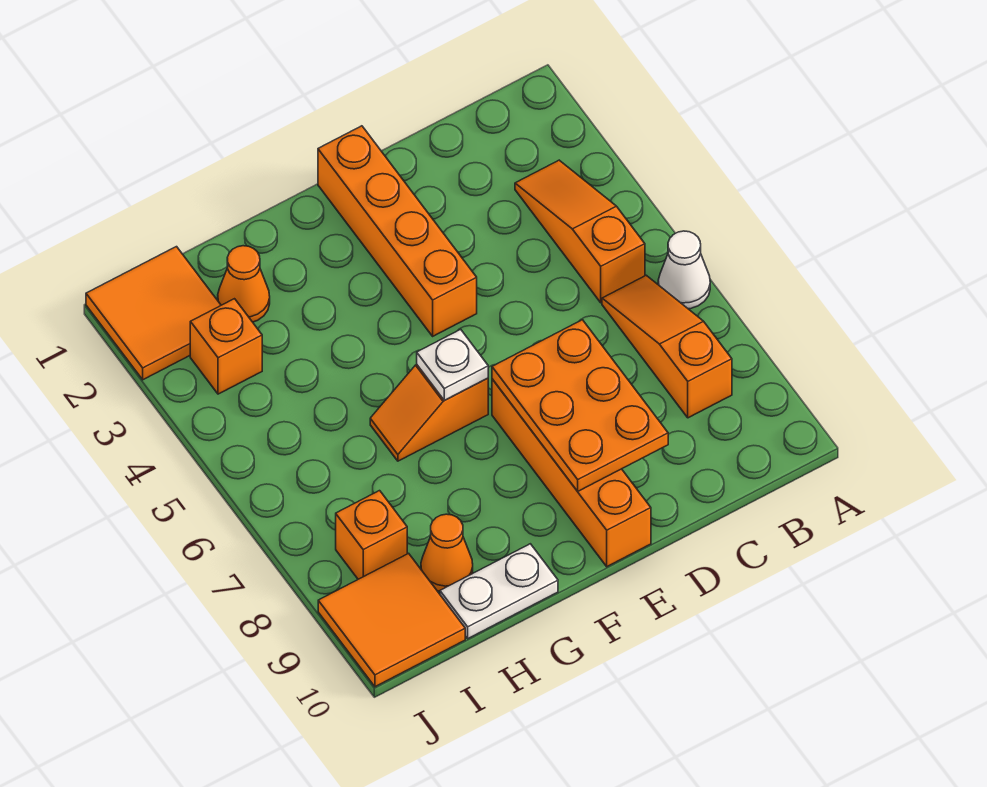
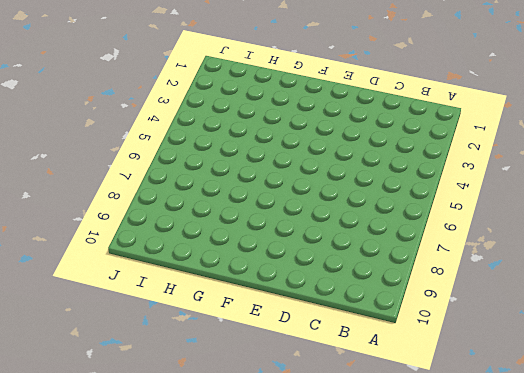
none -> white cone A6 level 1
none -> orange slope B3:B5 level 1 top 5
none -> orange slope B6:B8 level 1 top 8

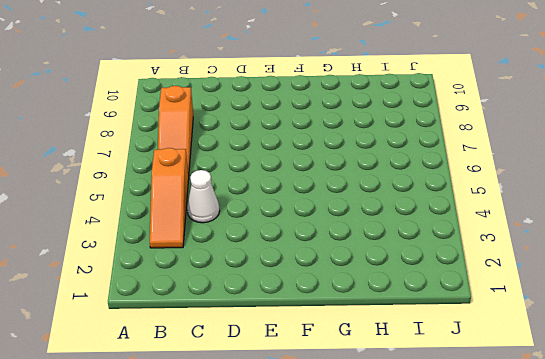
white cone C4 level 1 -> white cone A6 level 1
none -> orange brick E1:E4 level 1
none -> orange brick E7:E10 level 1
none -> orange slope F6:G6 level 1 top F

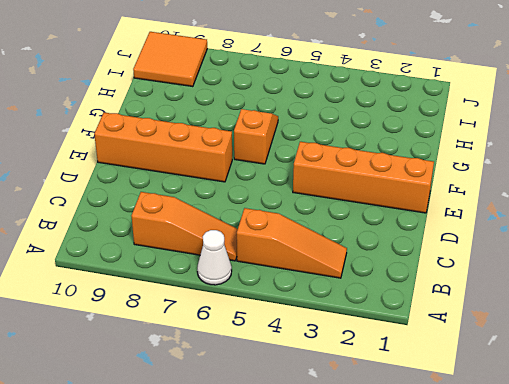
none -> white plate G10:H10 level 1
none -> orange cone H2 level 1
none -> orange cone H9 level 1

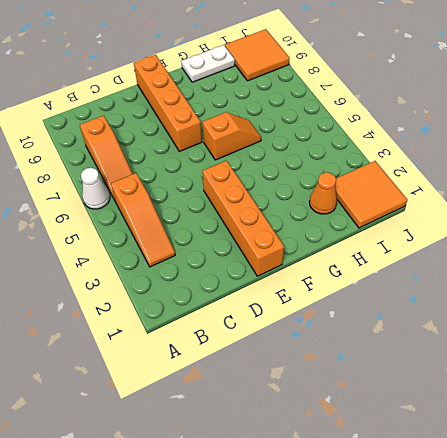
none -> orange cone H9 level 1
none -> orange brick I3 level 1
none -> orange brick I8 level 1

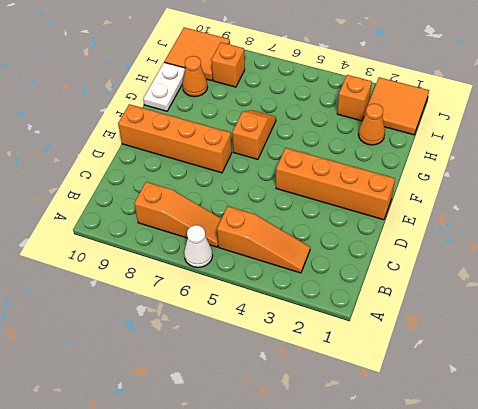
none -> orange plate D7:E9 level 2
none -> white plate F6 level 2

